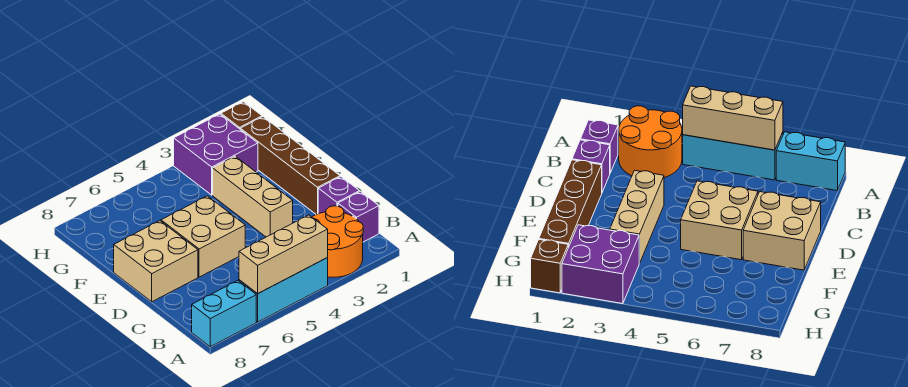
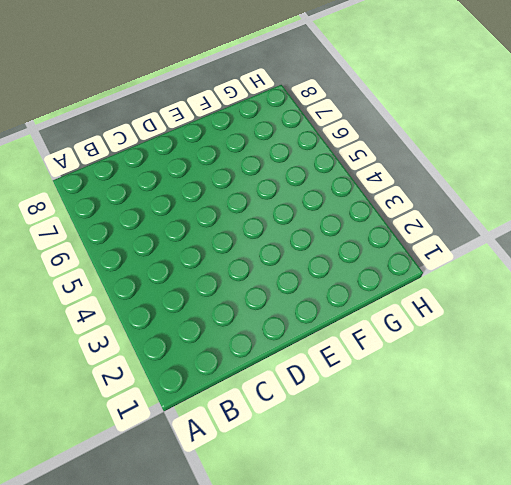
none -> orange round brick A2:B3 level 1
none -> cyan brick A4:A6 level 1
none -> cyan brick A7:A8 level 1

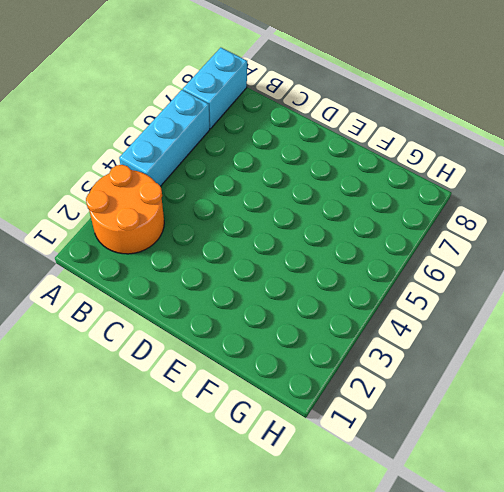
none -> purple brick B1 level 1
none -> purple brick C1 level 1
none -> brown brick D1:G1 level 1

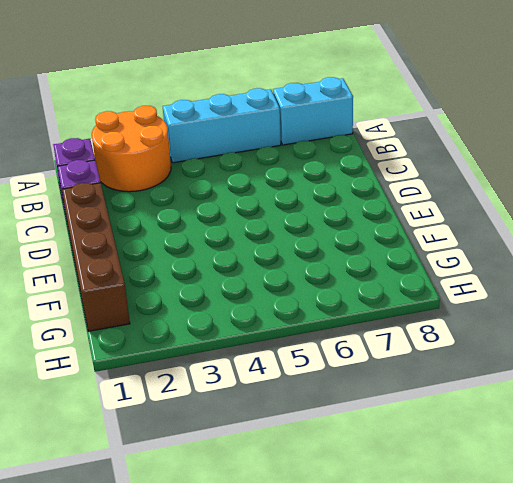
none -> tan brick D3:F3 level 1
none -> tan brick D5:E6 level 1
none -> tan brick D7:E8 level 1

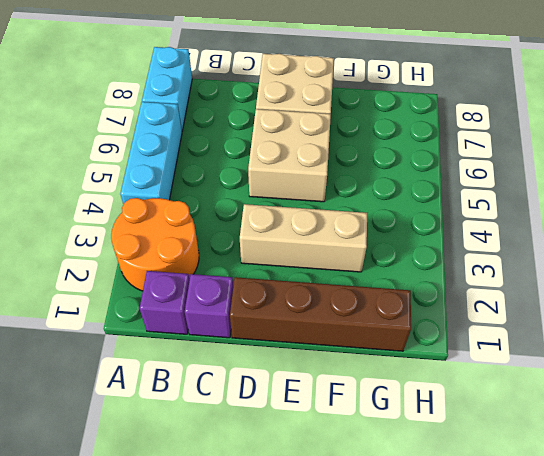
none -> purple brick G2:H3 level 1
none -> brown brick H1 level 1
none -> tan brick A4:A6 level 2

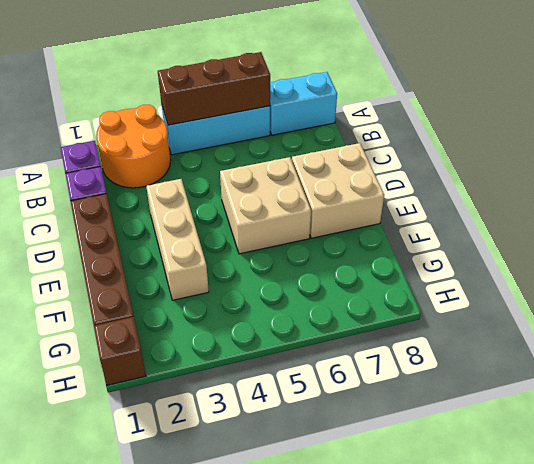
brown brick A4:A6 level 2 -> tan brick A4:A6 level 2
none -> purple brick G2:H3 level 1

